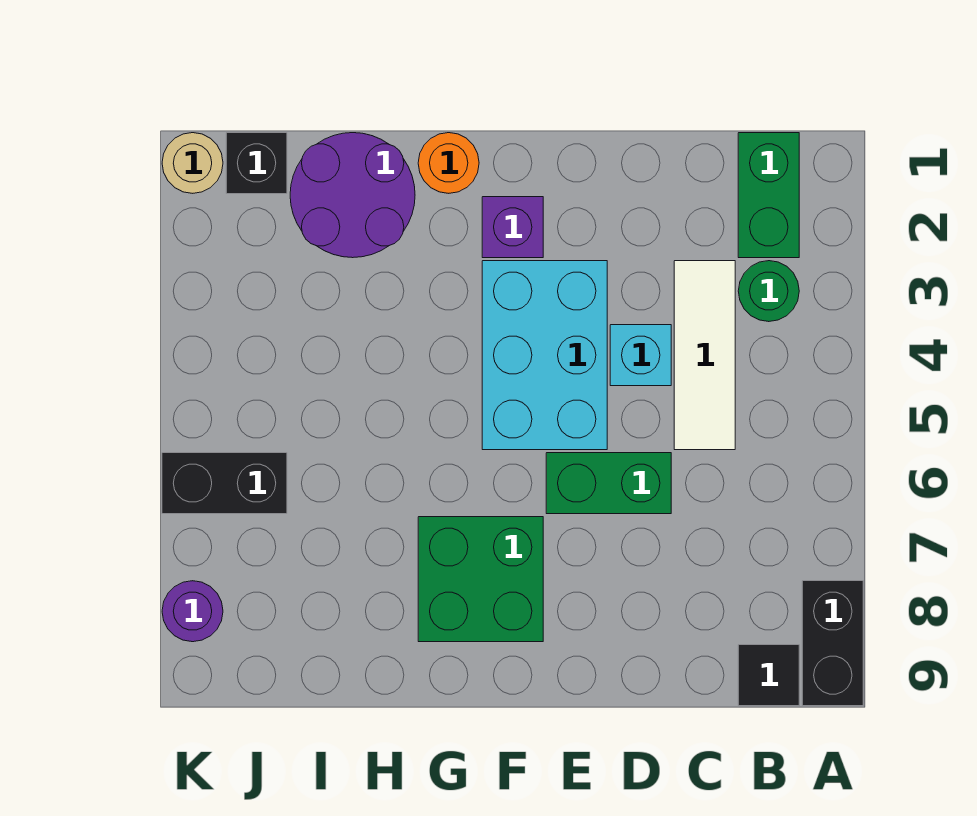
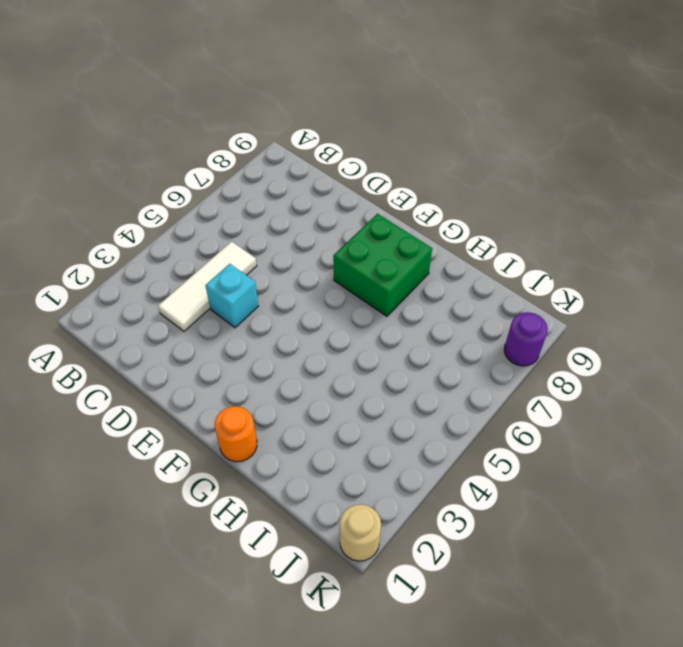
none -> black brick A8:A9 level 1
none -> green brick B1:B2 level 1
none -> green round brick B3 level 1

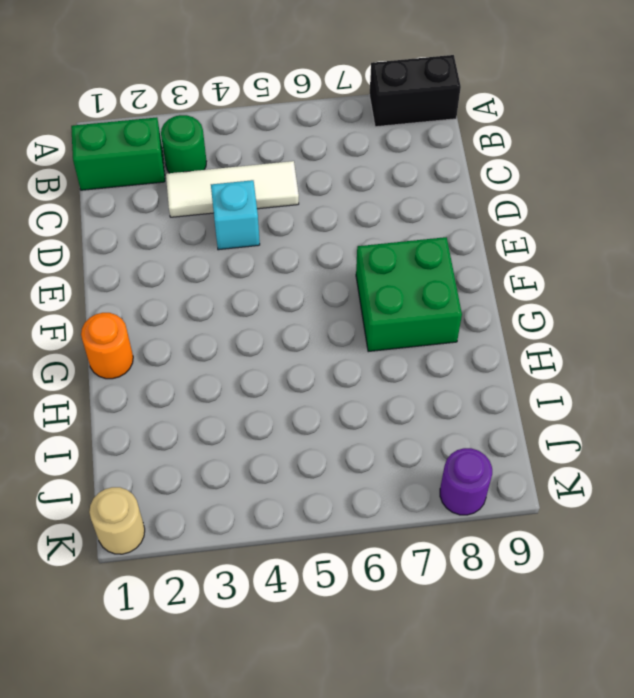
none -> black tile B9 level 1
none -> green brick D6:E6 level 1
none -> cyan brick E3:F5 level 1

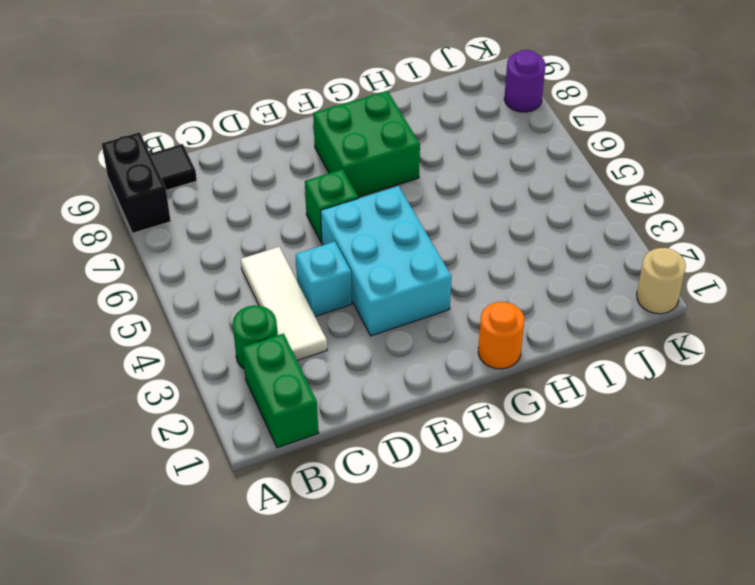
green brick E6 level 1 -> green brick D6:E6 level 1
none -> purple brick F2 level 1
none -> purple round brick H1:I2 level 1
none -> black brick J1 level 1

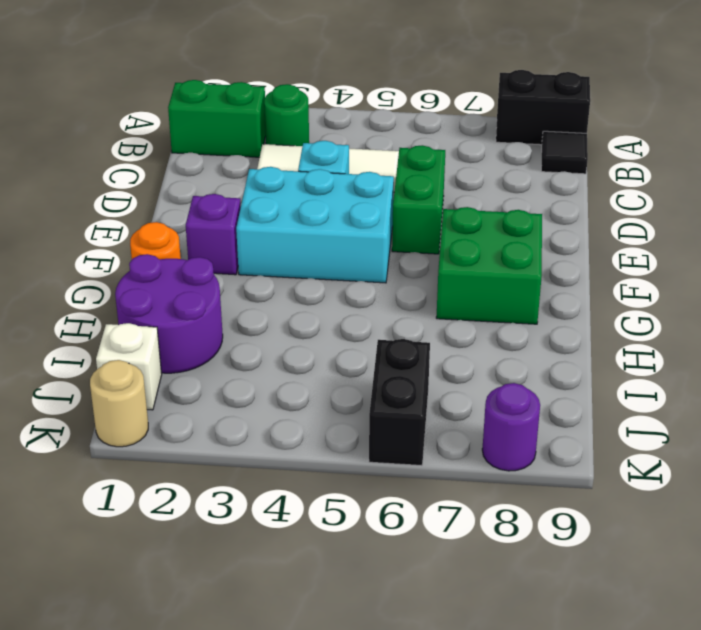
white brick J1 level 1 -> black brick J1 level 1

